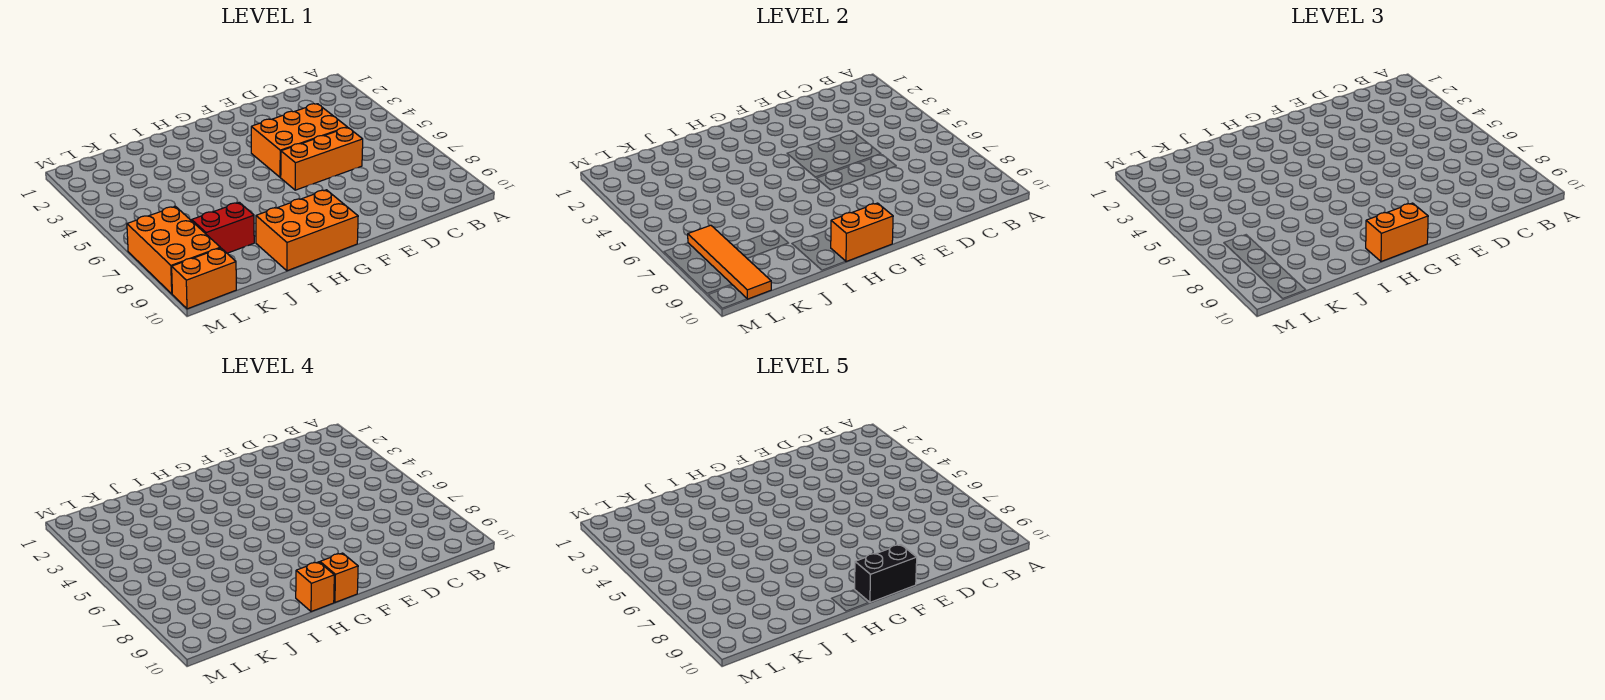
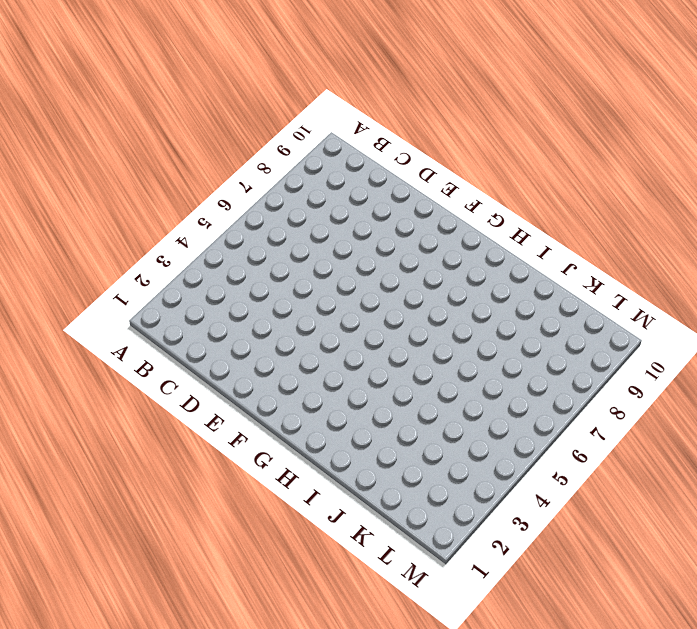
none -> orange brick D4:F5 level 1
none -> orange brick D6:F6 level 1
none -> orange brick G9:I10 level 1

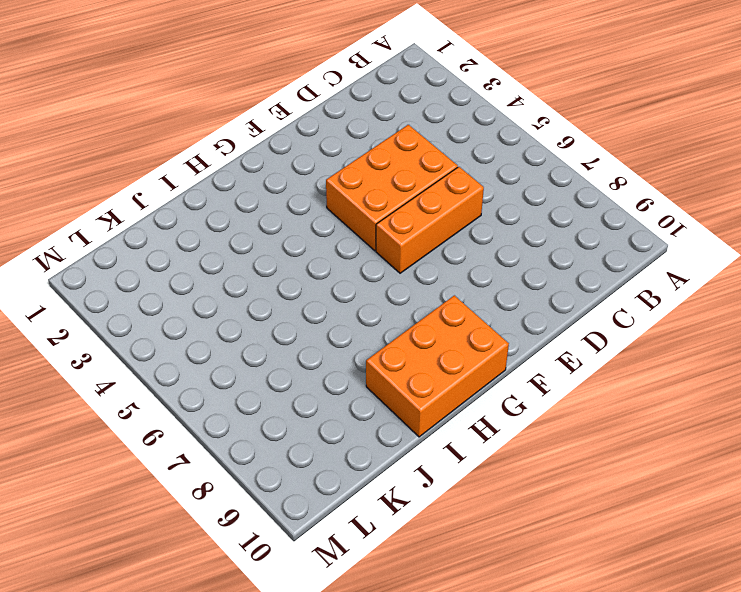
none -> red brick J8:K8 level 1
none -> orange brick L7:M9 level 1
none -> orange brick L10:M10 level 1

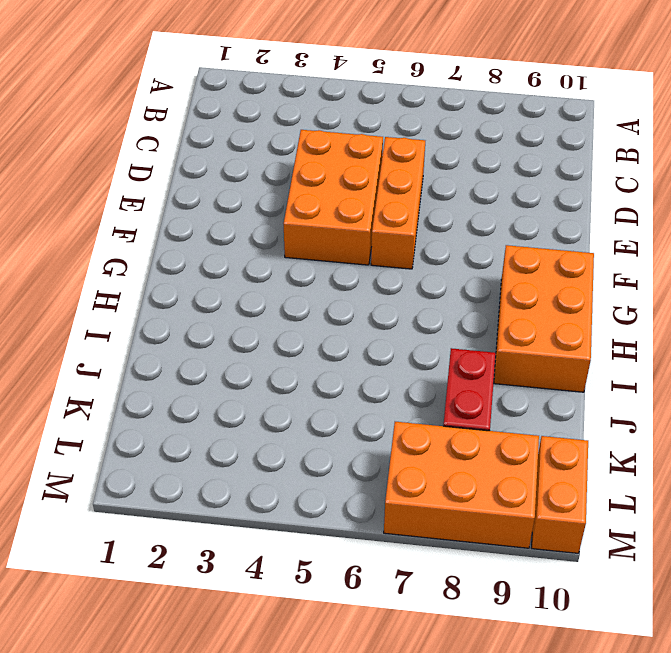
none -> orange brick G10:H10 level 2
none -> orange tile L7:L10 level 2
none -> orange brick G10:H10 level 3

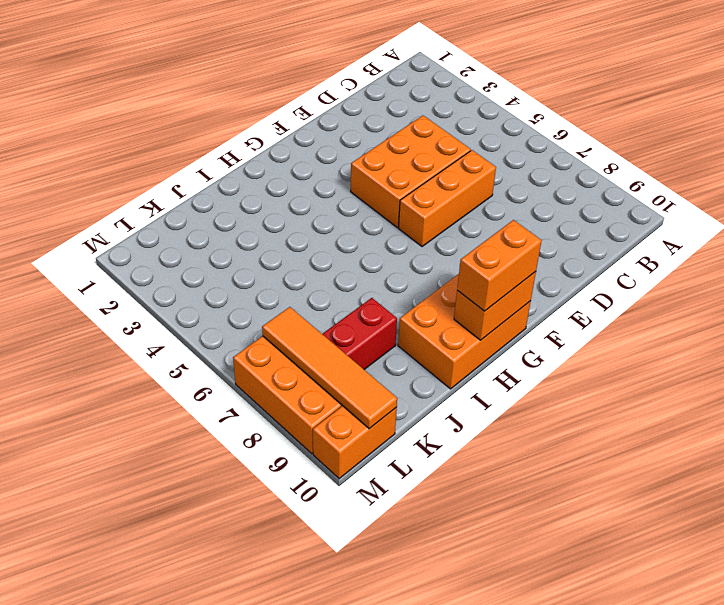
none -> orange brick G10 level 4
none -> orange brick H10 level 4
none -> black brick F10:G10 level 5

